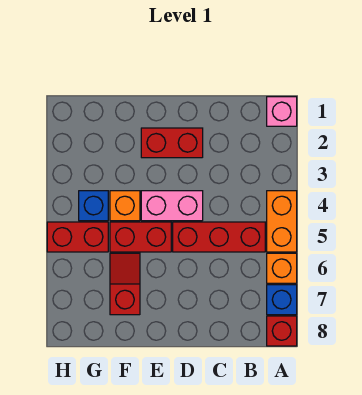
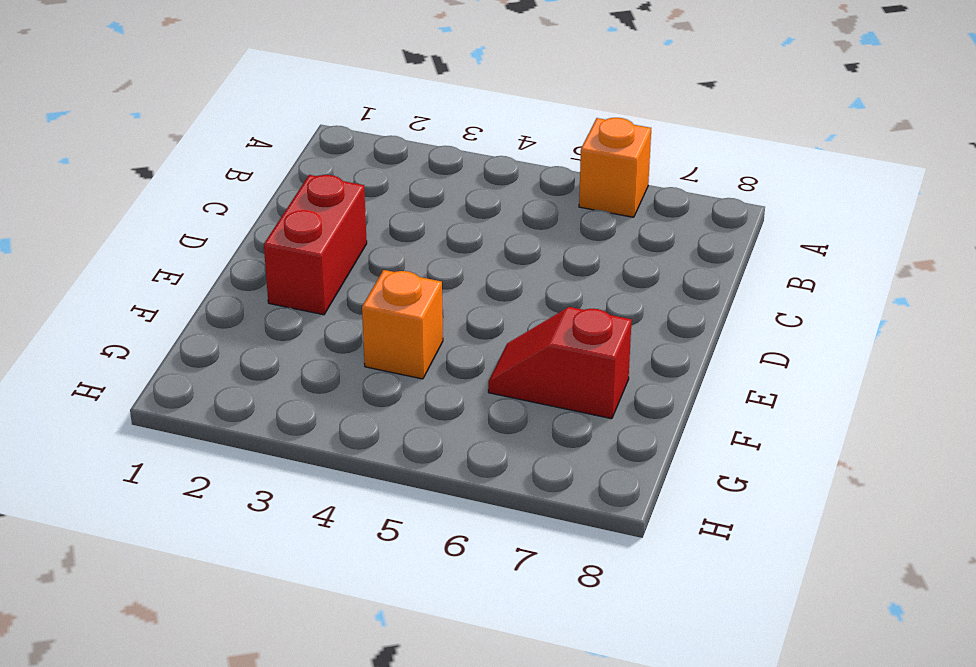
none -> pink brick A1 level 1
none -> orange brick A4:A5 level 1
none -> blue brick A7 level 1

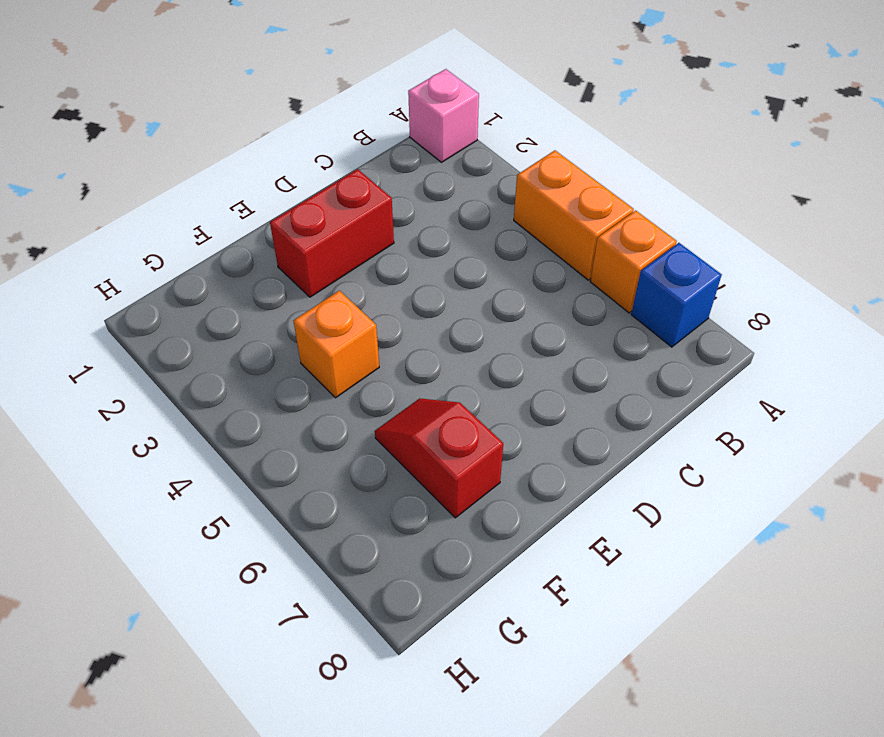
none -> red brick A8 level 1
none -> red brick B5:D5 level 1
none -> pink brick D4:E4 level 1

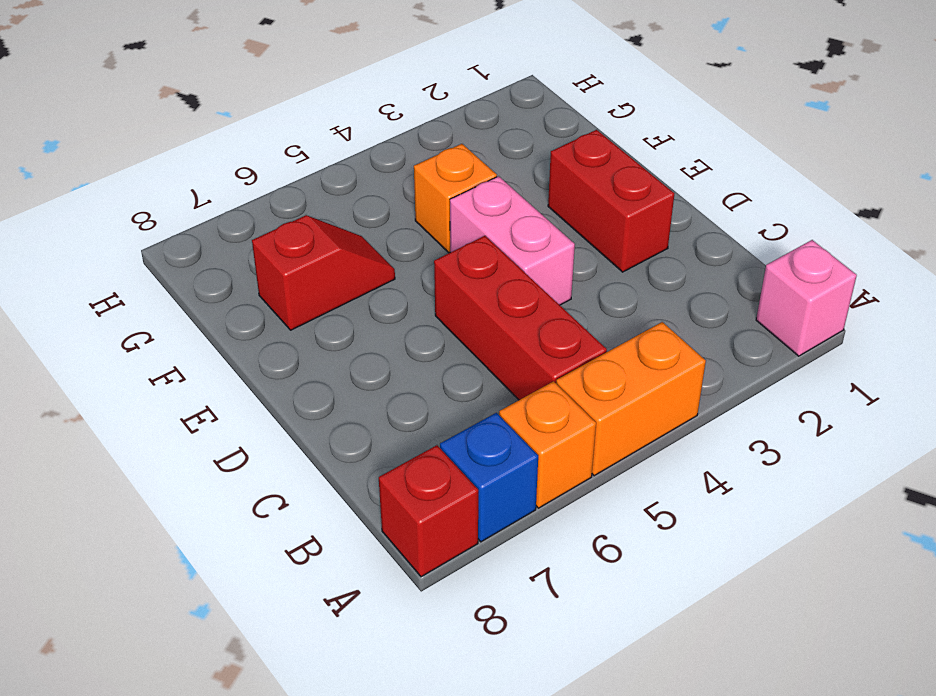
none -> red brick E5:F5 level 1
none -> blue brick G4 level 1
none -> red brick G5:H5 level 1

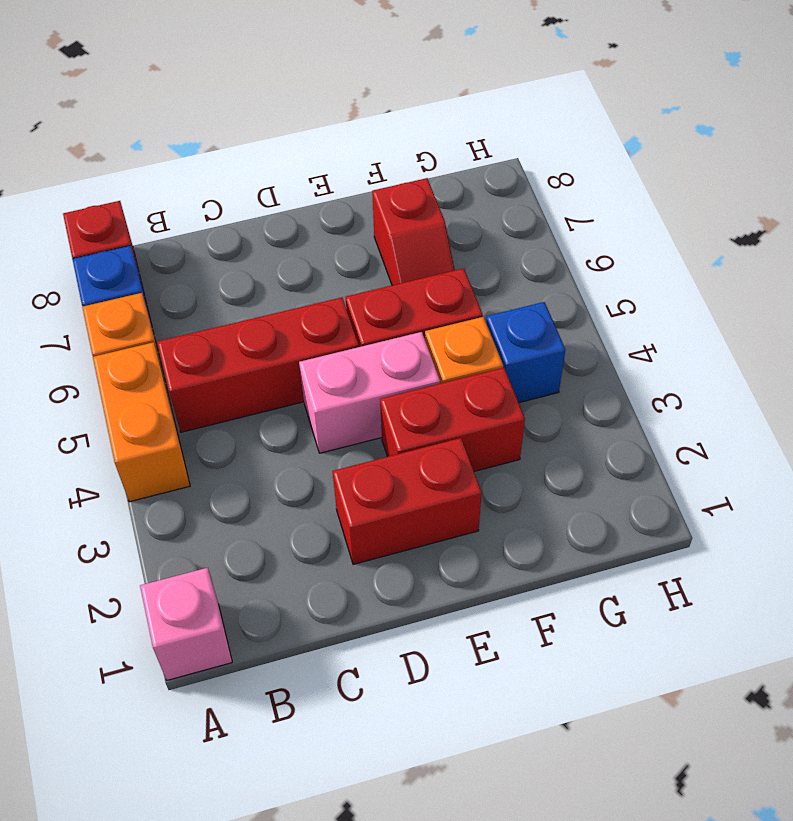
red brick E3:F3 level 1 -> red brick G5:H5 level 1

